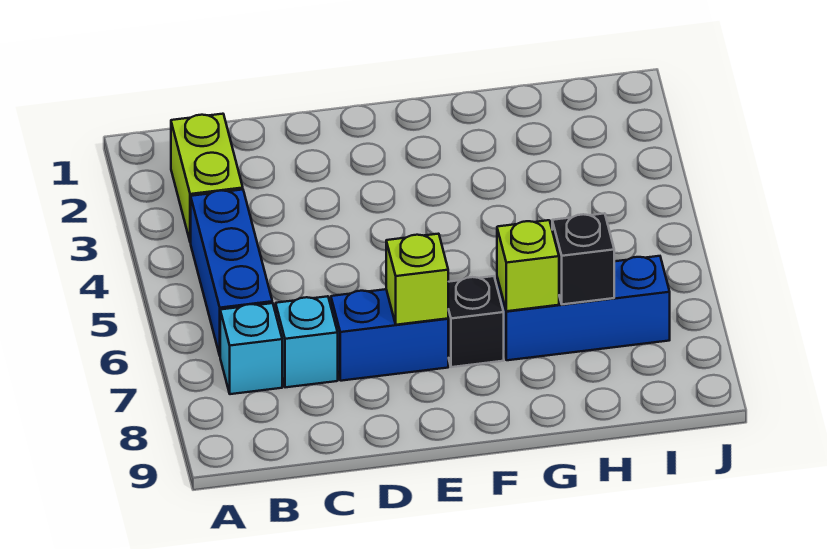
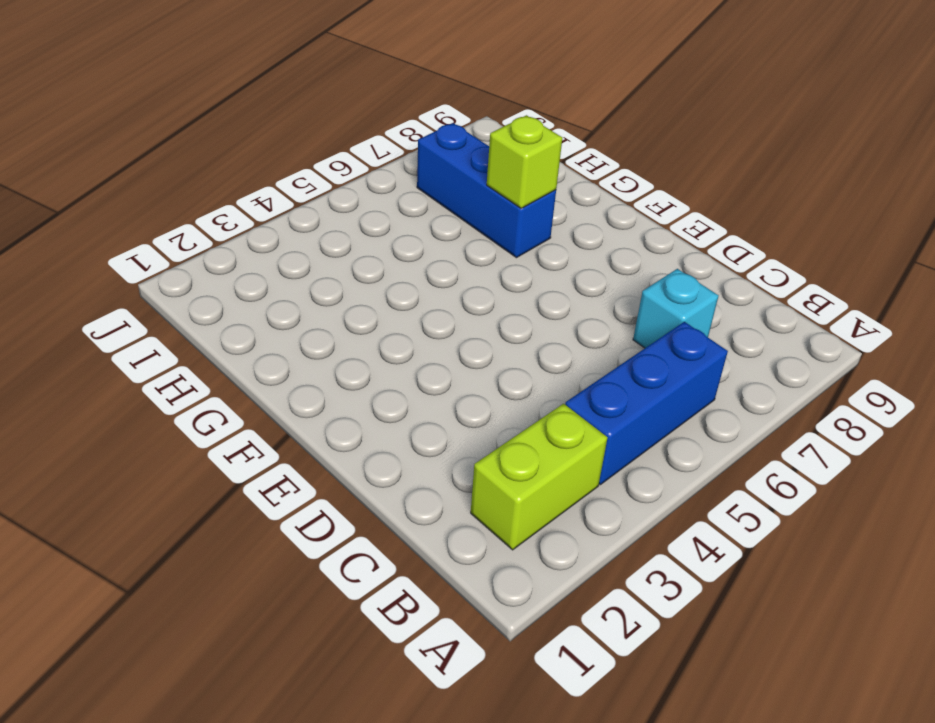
none -> cyan brick B7 level 1
none -> blue brick D7:E7 level 1

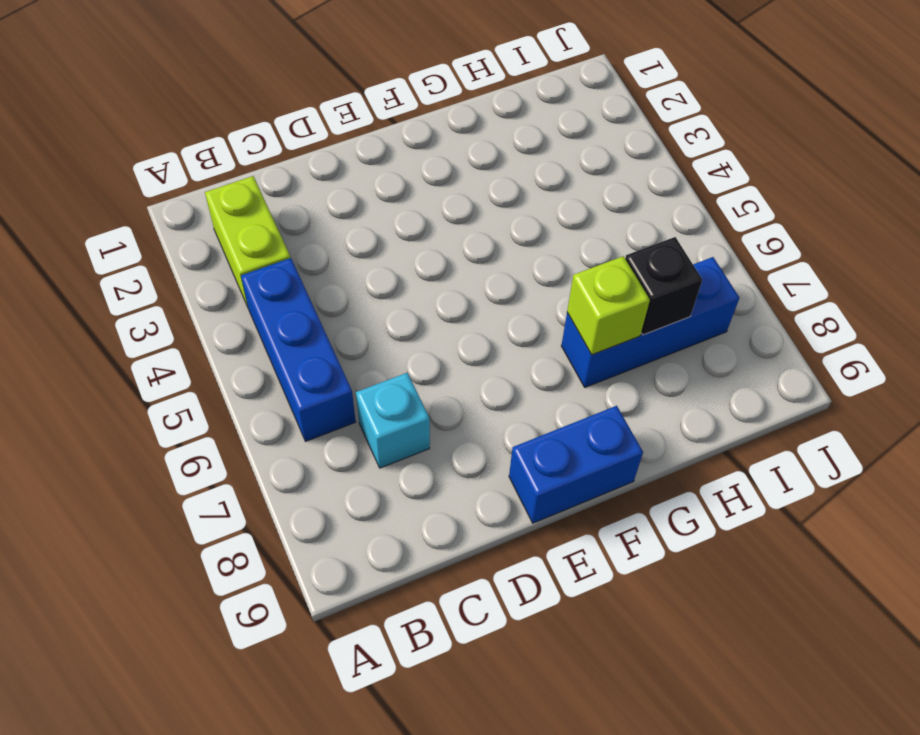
blue brick E9:F9 level 1 -> blue brick D7:E7 level 1
none -> cyan brick B7 level 1
none -> black brick F7 level 1

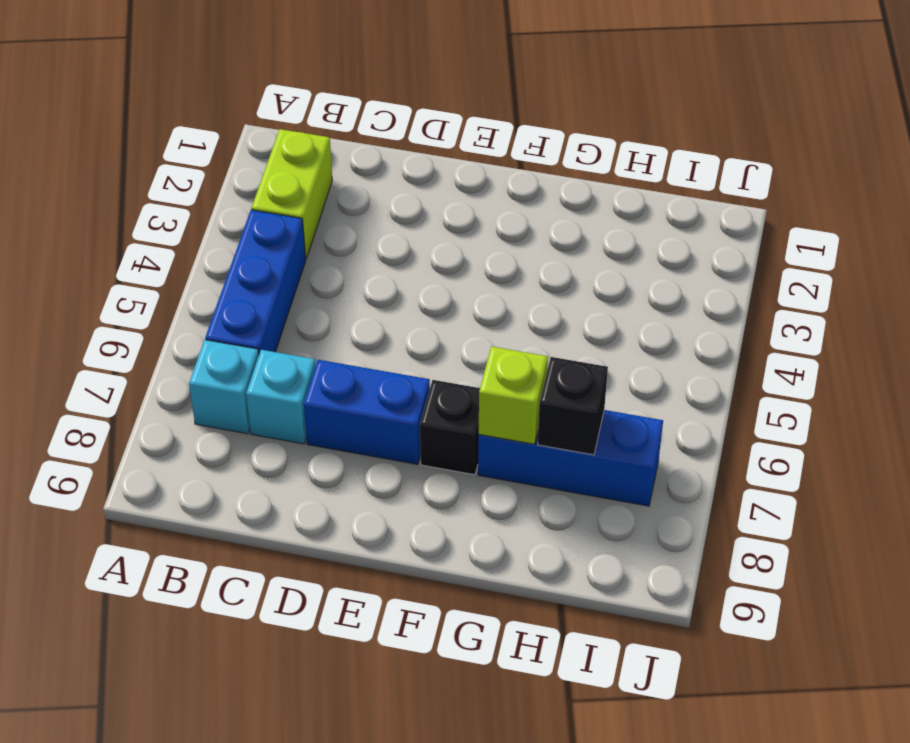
none -> lime brick E7 level 2

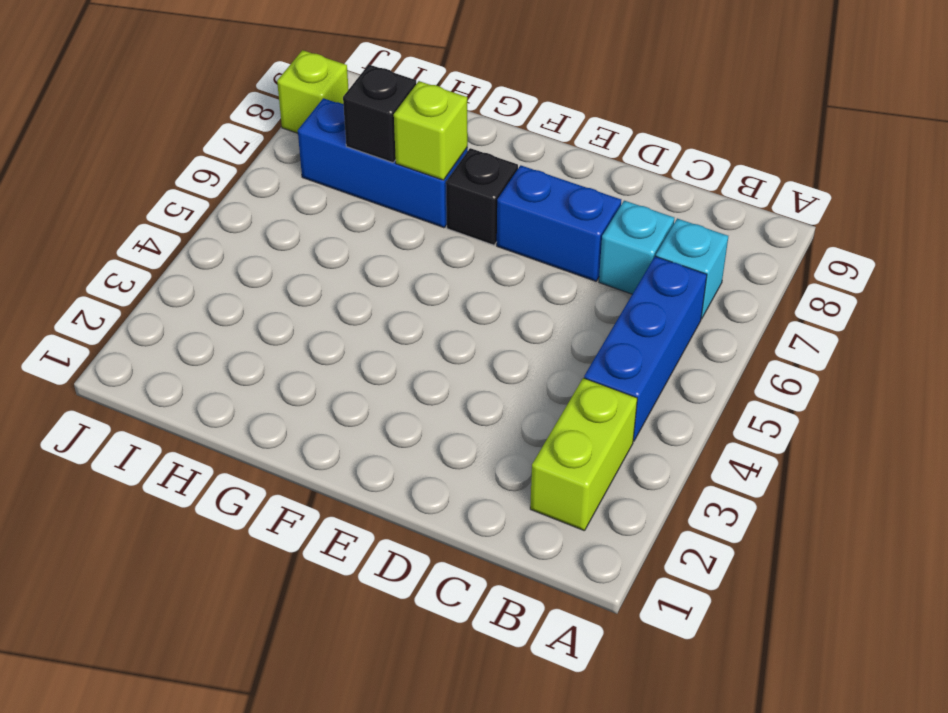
lime brick J8 level 1 -> lime brick E7 level 2

